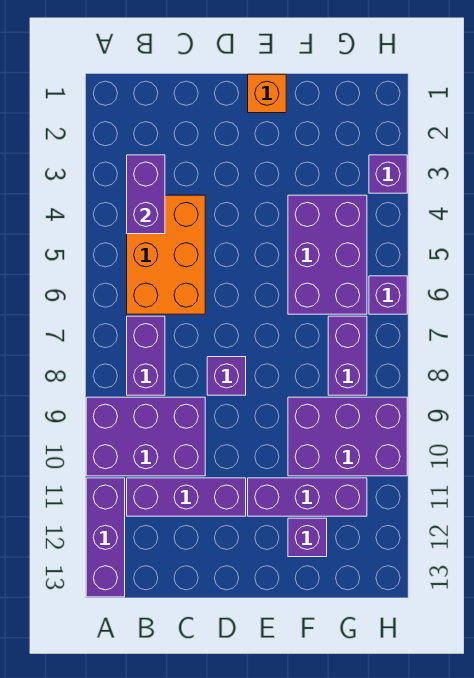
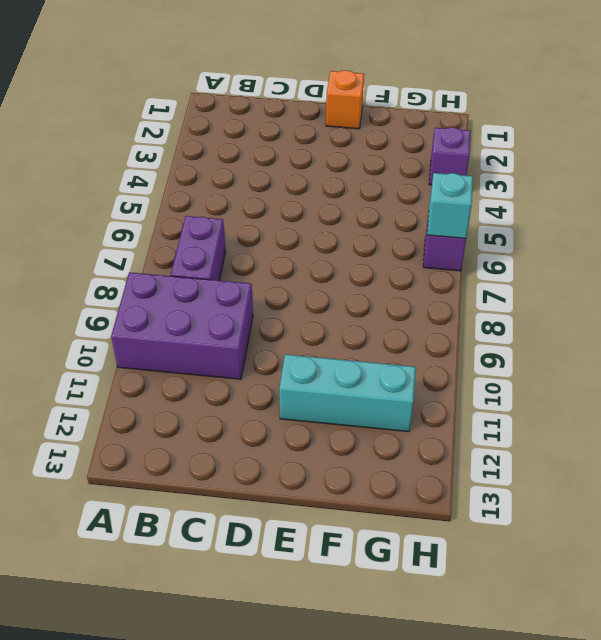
cyan brick E11:G11 level 1 -> purple brick E11:G11 level 1
cyan brick H6 level 2 -> none
none -> purple brick A11:A13 level 1
none -> orange brick B4:C6 level 1
none -> purple brick B11:D11 level 1

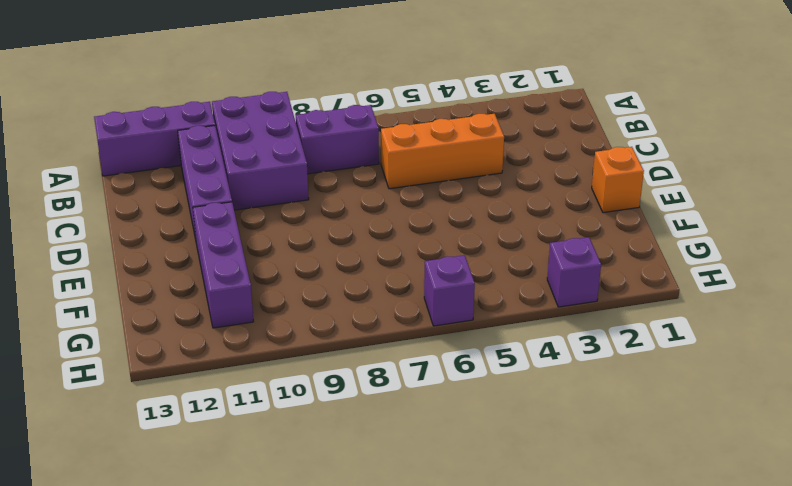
orange brick C4:C6 level 1 -> orange brick B4:C6 level 1
none -> purple brick D8 level 1
none -> purple brick F4:G6 level 1
none -> purple brick F9:H10 level 1

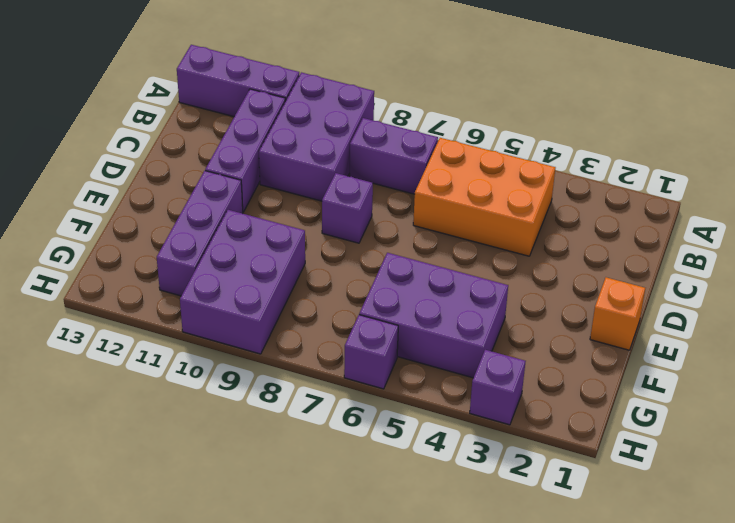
none -> purple brick F12 level 1
none -> purple brick G7:G8 level 1
none -> purple brick B3:B4 level 2

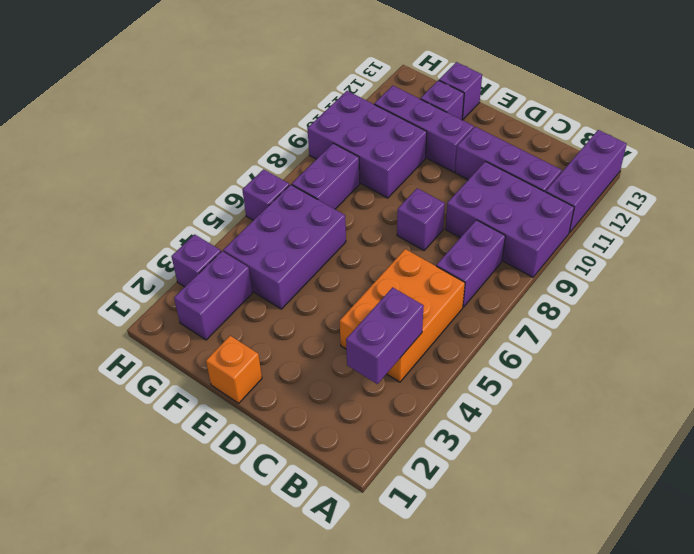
purple brick F13 level 1 -> none
purple brick G2:G3 level 1 -> none

